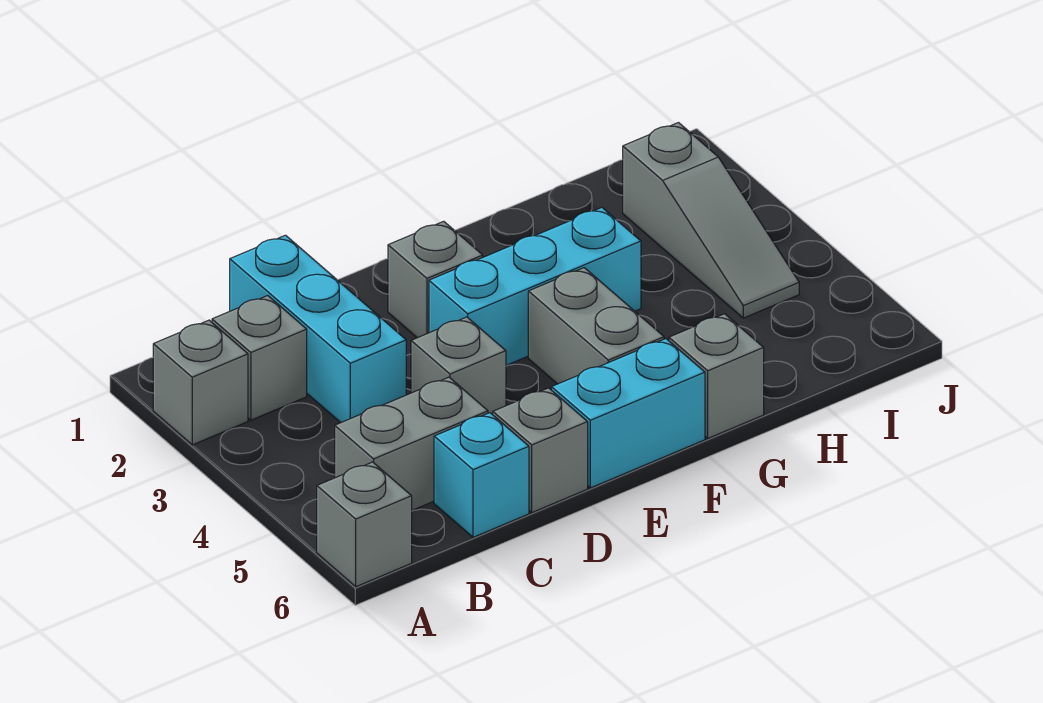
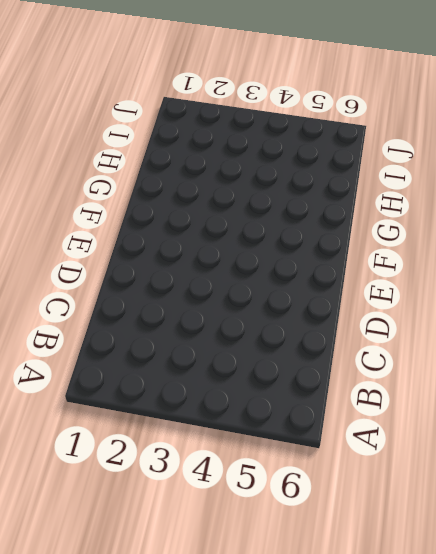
none -> grey brick A2 level 1
none -> grey brick A6 level 1
none -> grey brick B2 level 1

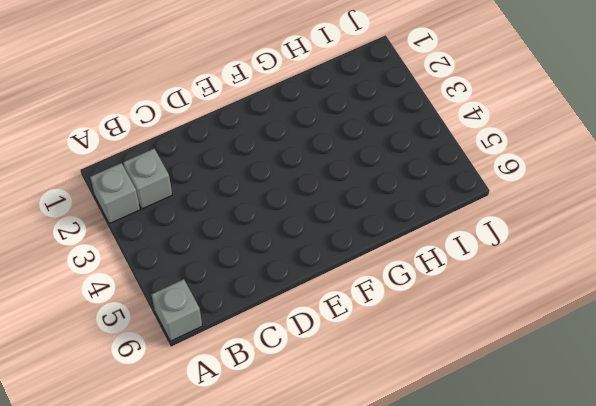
none -> grey brick B5:C5 level 1
none -> cyan brick C1:C3 level 1
none -> cyan brick C6 level 1

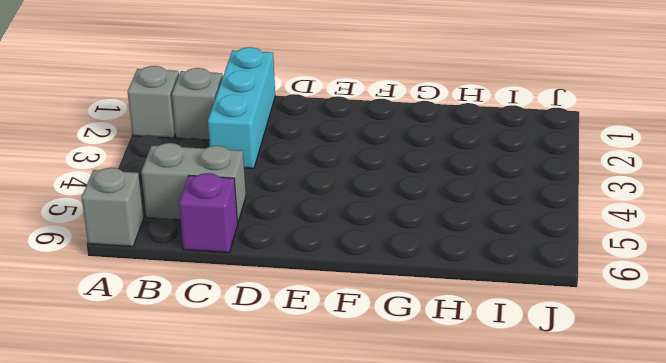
purple brick C6 level 1 -> cyan brick C6 level 1
none -> grey brick D4 level 1
none -> grey brick D6 level 1
none -> grey brick E2 level 1

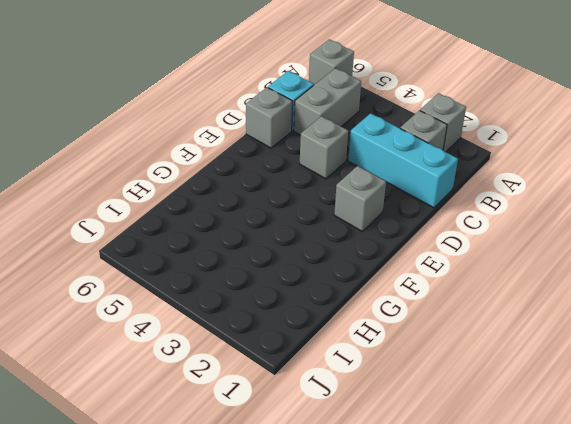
none -> cyan brick E3:G3 level 1
none -> cyan brick E6:F6 level 1
none -> grey brick F4:F5 level 1

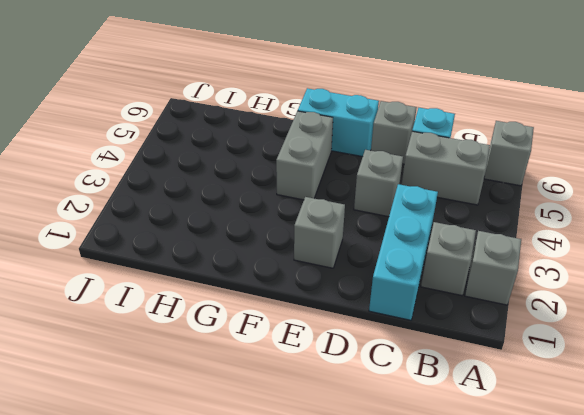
none -> cyan brick E3:G3 level 1
none -> grey brick G6 level 1
none -> grey slope I2:I4 level 1 top 2

